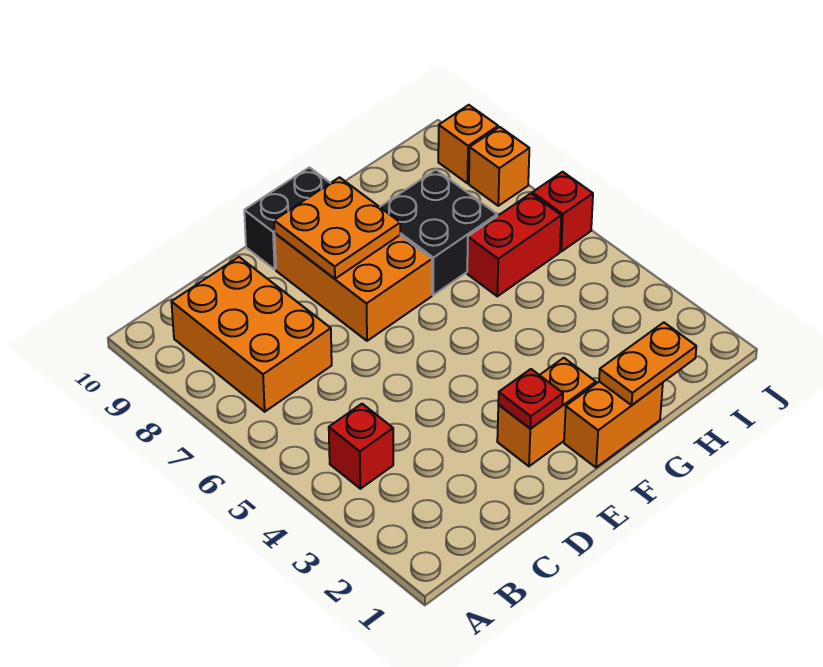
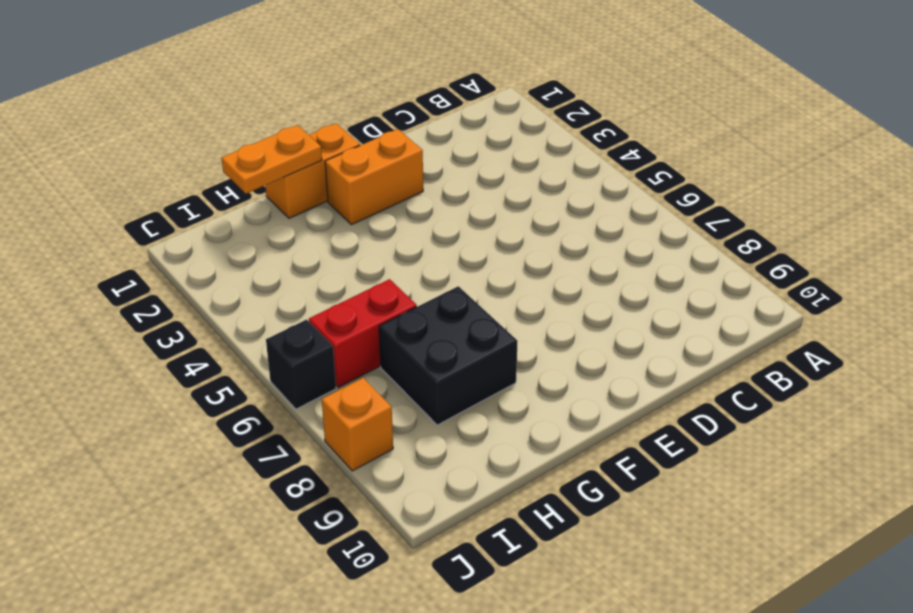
black brick J6 level 1 -> red brick J6 level 1
none -> red brick B4 level 1
none -> orange brick B7:C9 level 1
none -> orange brick E7:F9 level 1

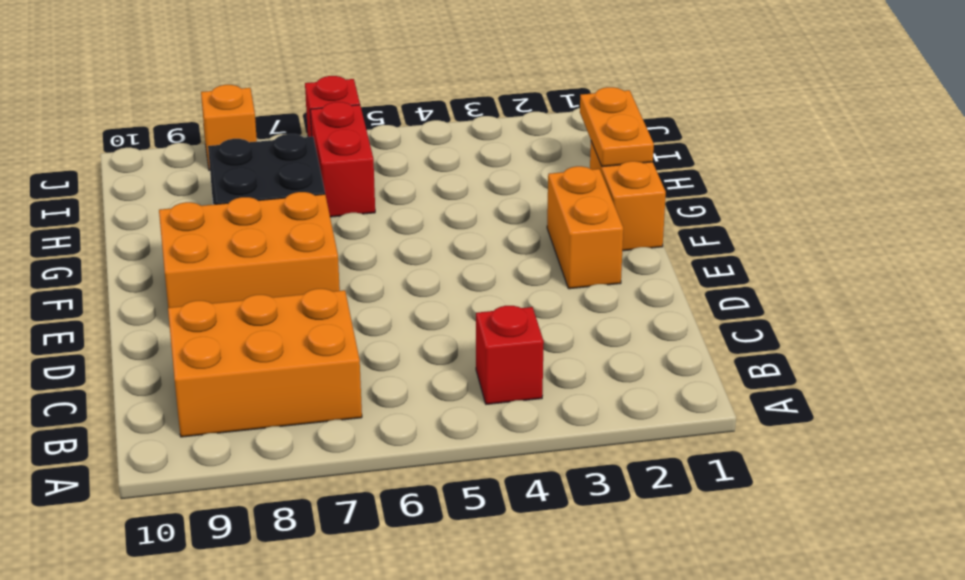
none -> black brick E10:F10 level 1
none -> orange brick J9 level 1
none -> red plate E2 level 2

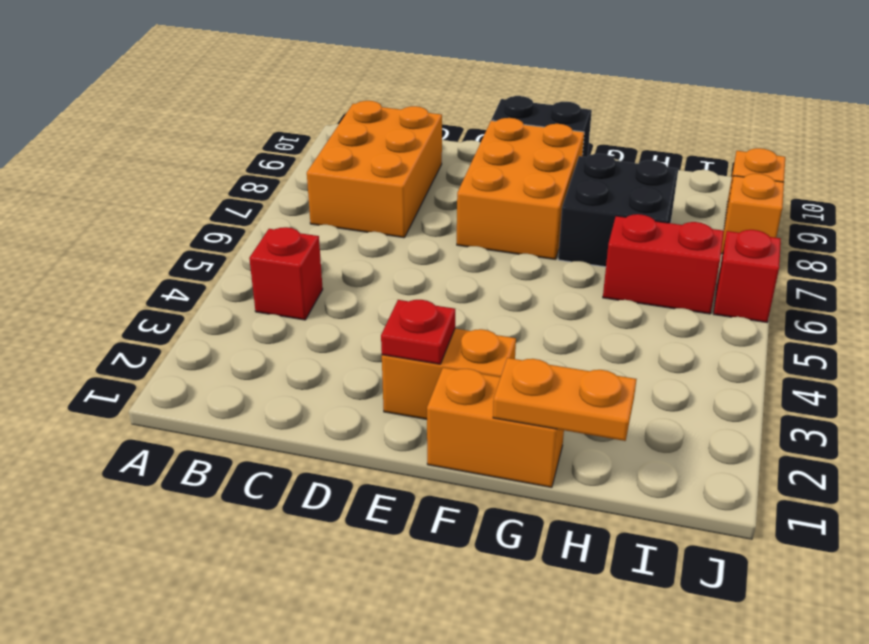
none -> orange plate E8:F9 level 2

